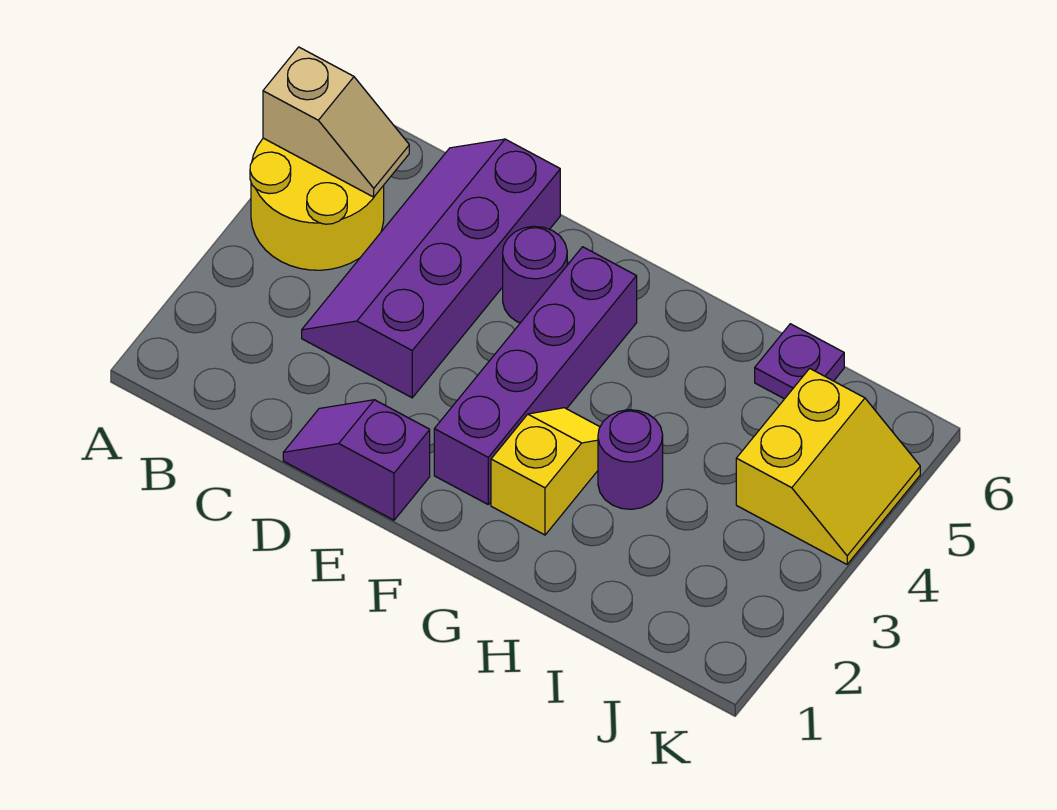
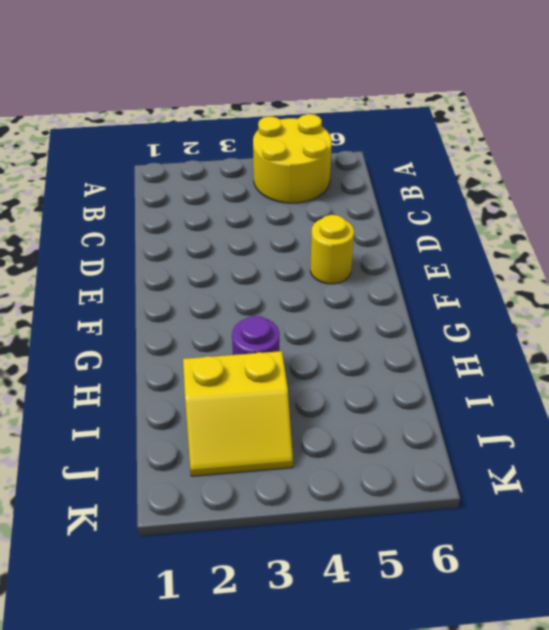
yellow round brick E5 level 1 -> purple round brick E5 level 1
yellow slope I2:J3 level 1 top I -> yellow slope J4:K5 level 1 top J
none -> purple slope C3:D6 level 1 top D
none -> purple slope D1:E1 level 1 top E

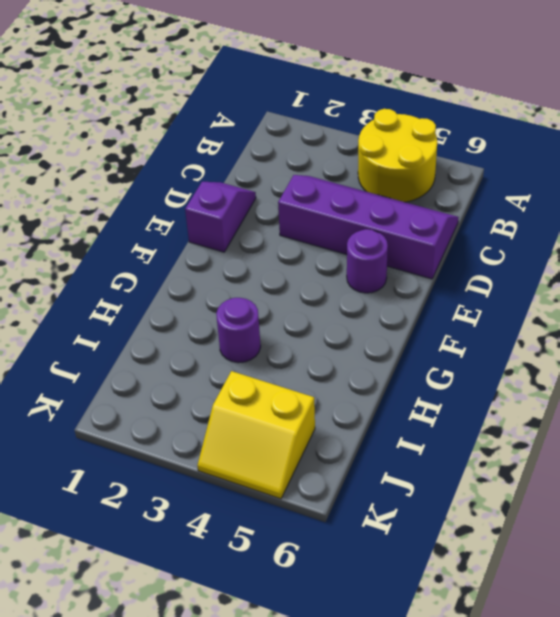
none -> purple brick F2:F5 level 1
none -> yellow slope G2:G3 level 1 top 2

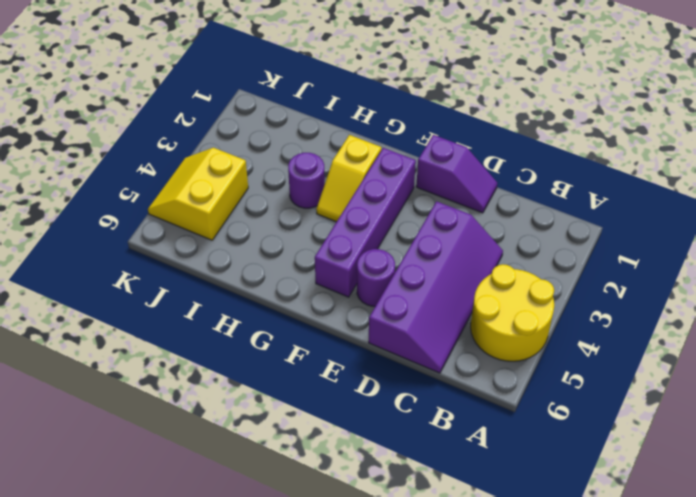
none -> purple plate I6 level 1
none -> tan slope A5:B5 level 2 top A

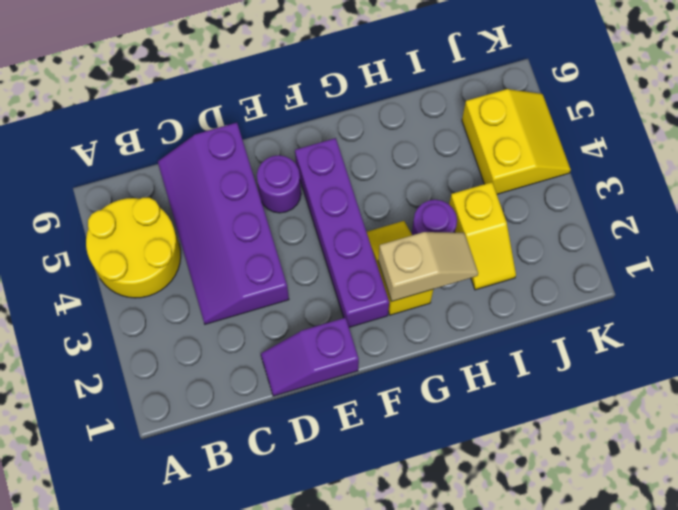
tan slope G2:H2 level 2 top G -> tan slope A5:B5 level 2 top A
yellow slope I2:I3 level 1 top 3 -> none
none -> purple plate I6 level 1

